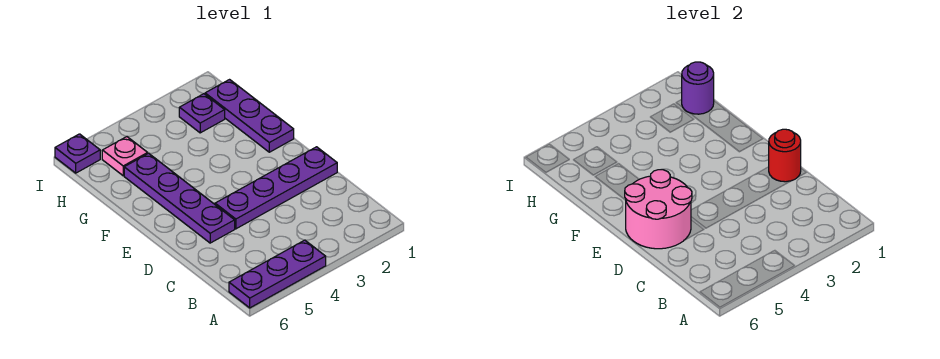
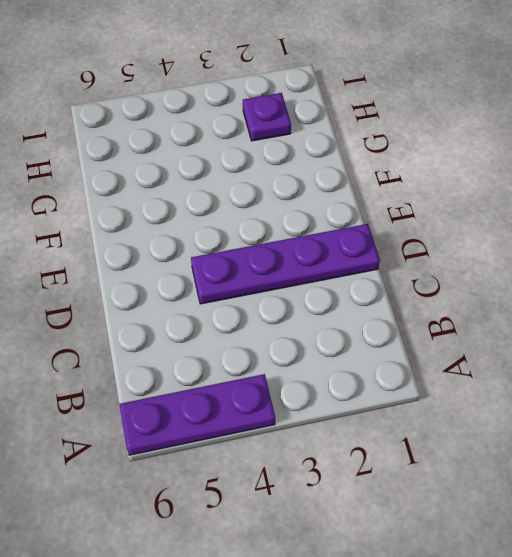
none -> purple plate D5:G5 level 1
none -> purple plate F1:H1 level 1

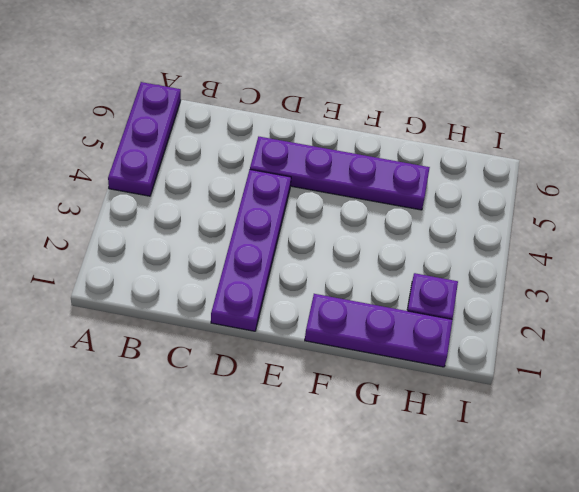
none -> pink plate H5 level 1
none -> purple plate I6 level 1

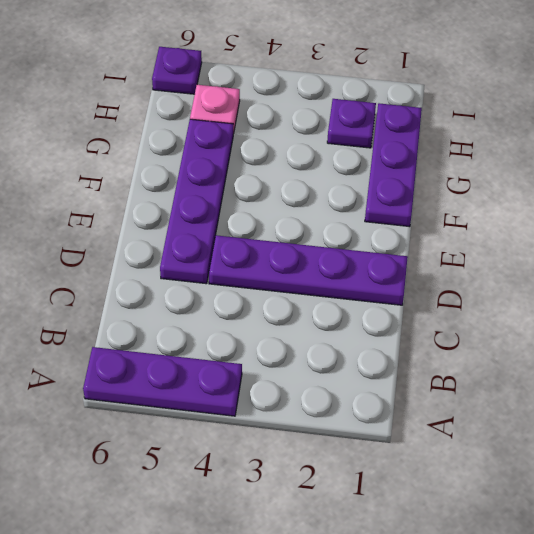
none -> red round brick D1 level 2
none -> pink round brick D5:E6 level 2

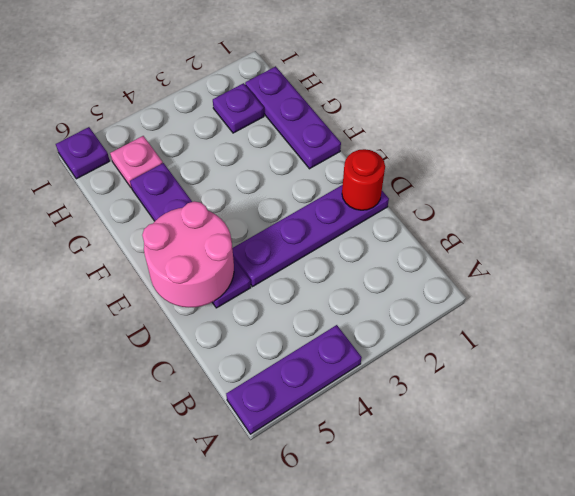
none -> purple round brick H1 level 2

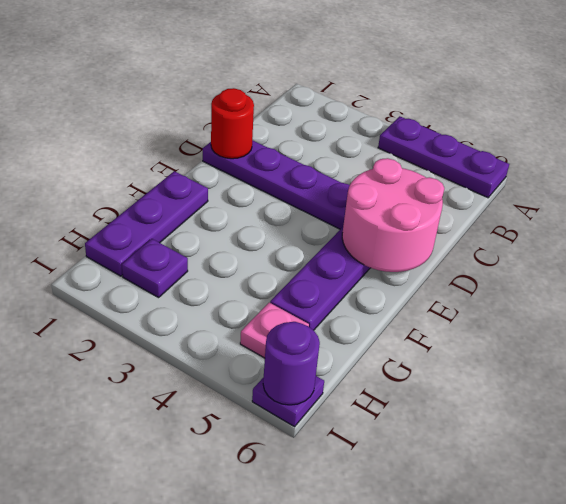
purple round brick I6 level 2 -> purple round brick H1 level 2

